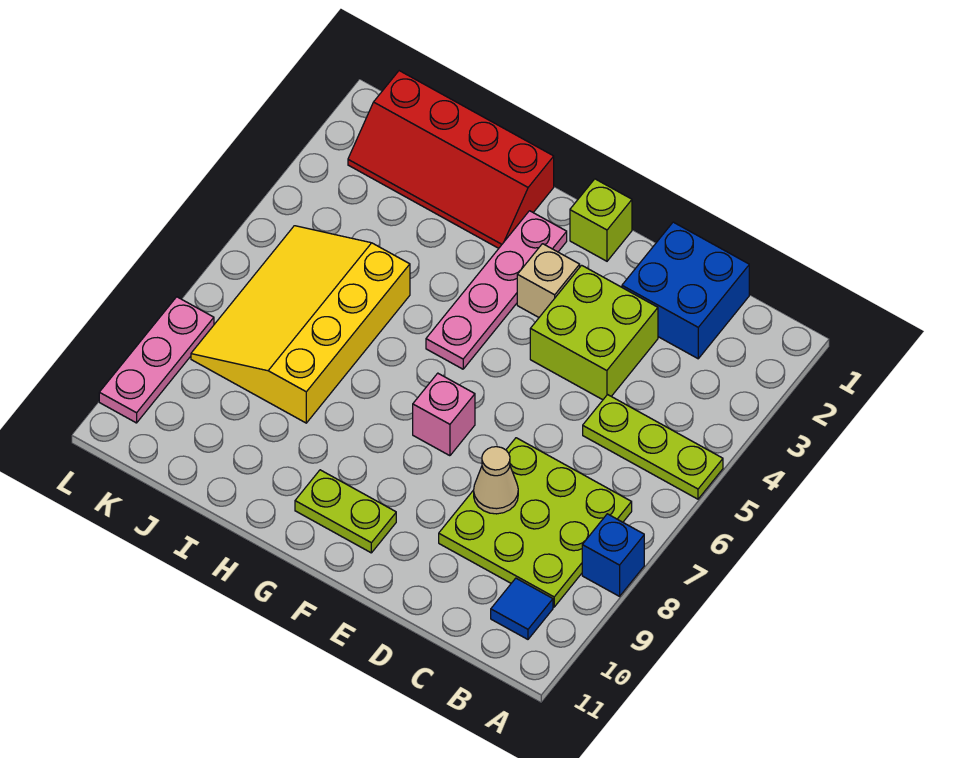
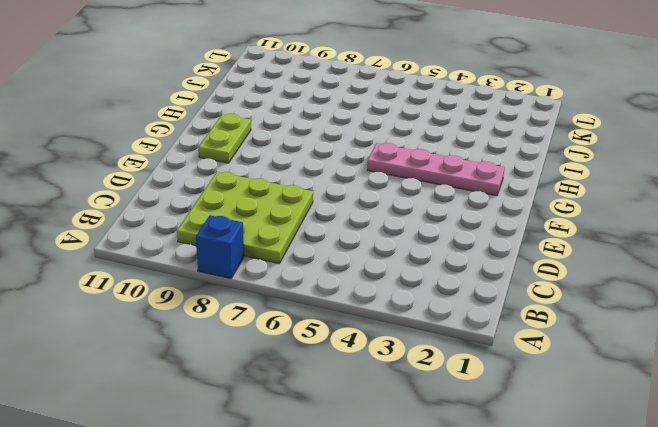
none -> lime plate A5:C5 level 1
none -> blue tile B10 level 1
none -> blue brick C1:D2 level 1

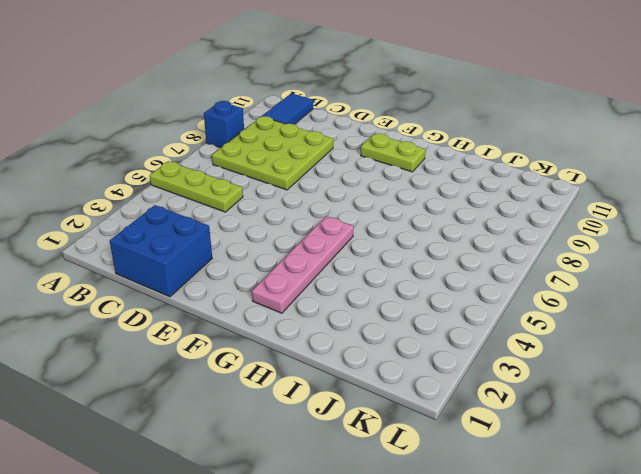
blue tile B10:B11 level 1 -> blue tile B10 level 1
none -> lime brick D3:E4 level 1
none -> lime brick F1 level 1
none -> tan brick F3 level 1

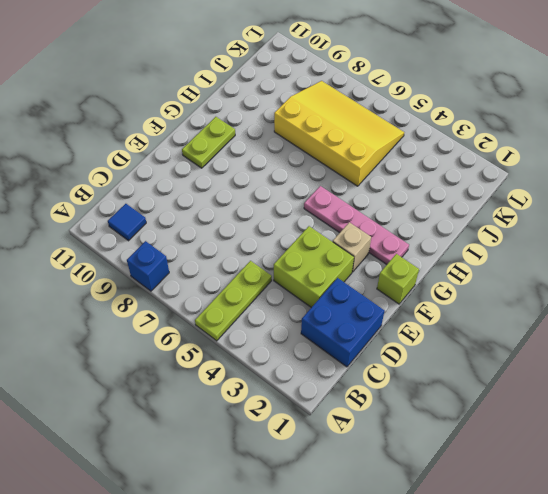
none -> lime plate B7:D9 level 1
none -> pink brick F7 level 1
none -> red slope H1:K2 level 1 top 1

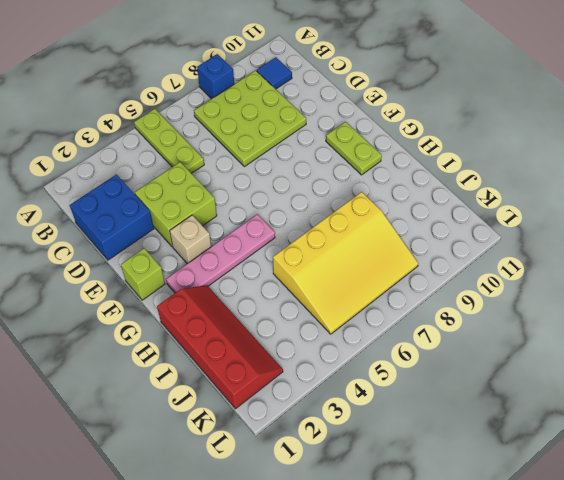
none -> pink brick F7 level 1
none -> pink plate L8:L10 level 1
none -> tan cone D8 level 2

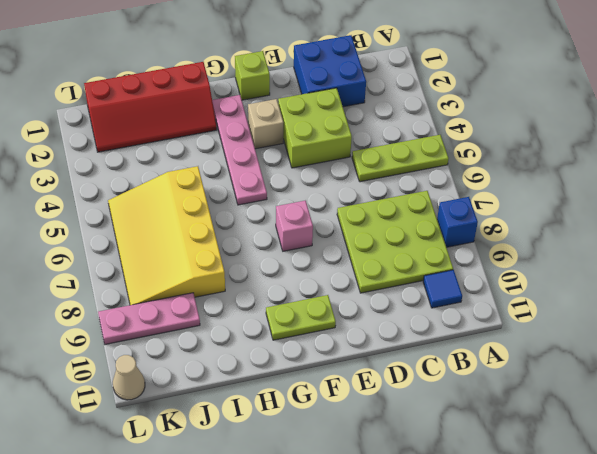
pink plate J9:L9 level 1 -> pink plate L8:L10 level 1
tan cone L11 level 1 -> tan cone D8 level 2

